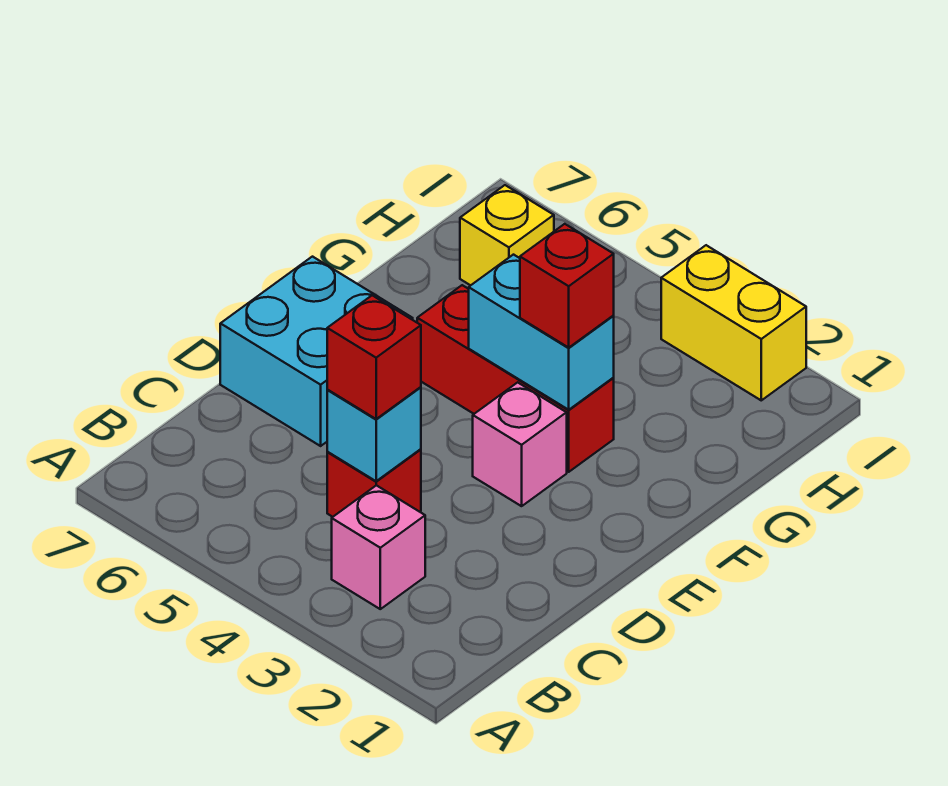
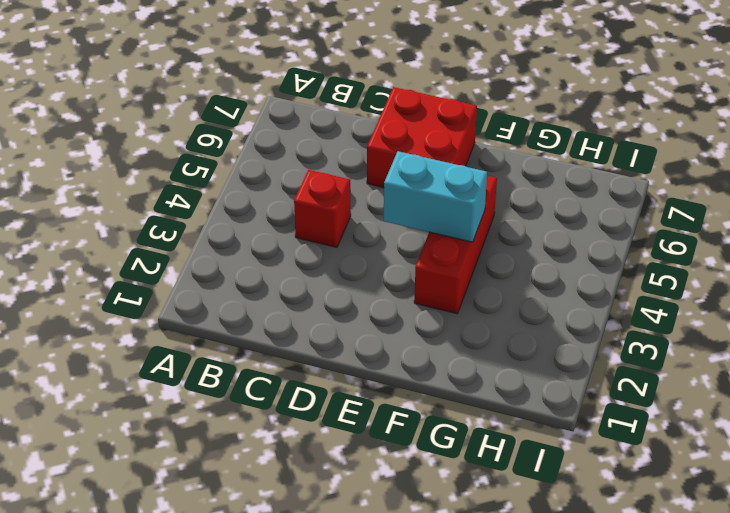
red brick D6:E7 level 1 -> cyan brick D6:E7 level 1
cyan brick E4:F4 level 2 -> cyan brick F3:F4 level 2
none -> pink brick B3 level 1
none -> pink brick E3 level 1

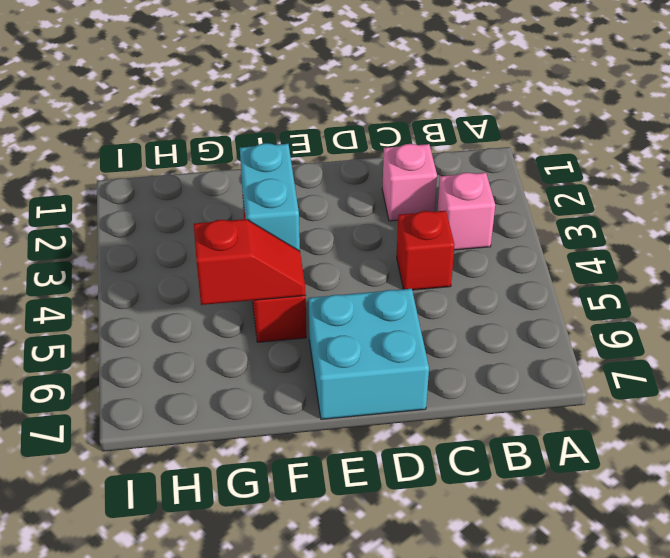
pink brick C2 level 1 -> pink brick E3 level 1
red slope F5:G5 level 2 top G -> none
none -> yellow brick H6 level 1
none -> yellow brick I2:I3 level 1

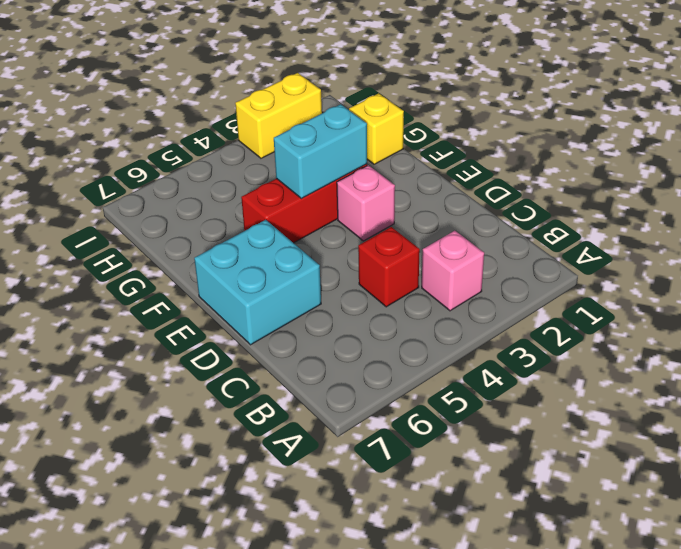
yellow brick G1 level 1 -> yellow brick H6 level 1
none -> cyan brick C4 level 2
none -> red brick C4 level 3

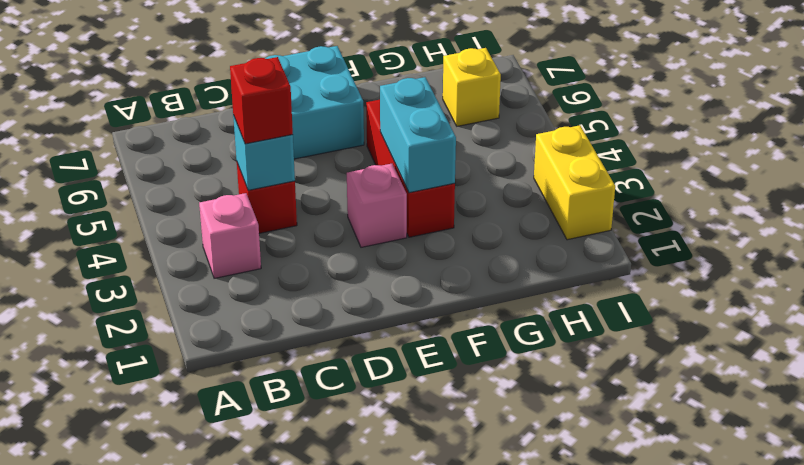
none -> red brick F3 level 3

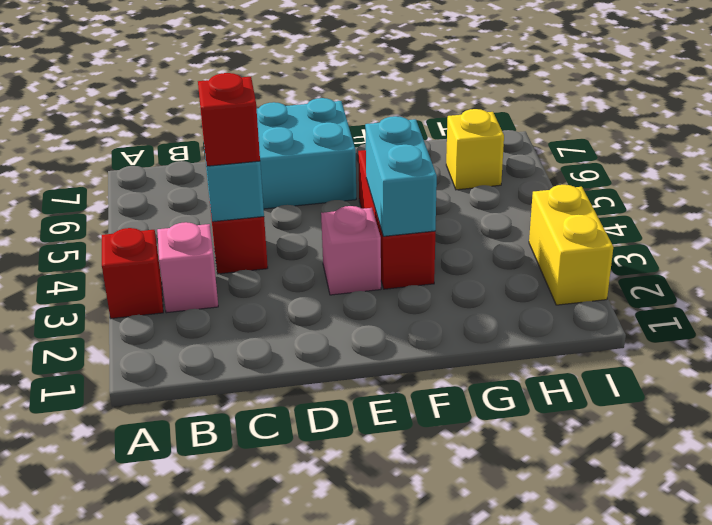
red brick A3 level 1 -> red brick F3 level 3

